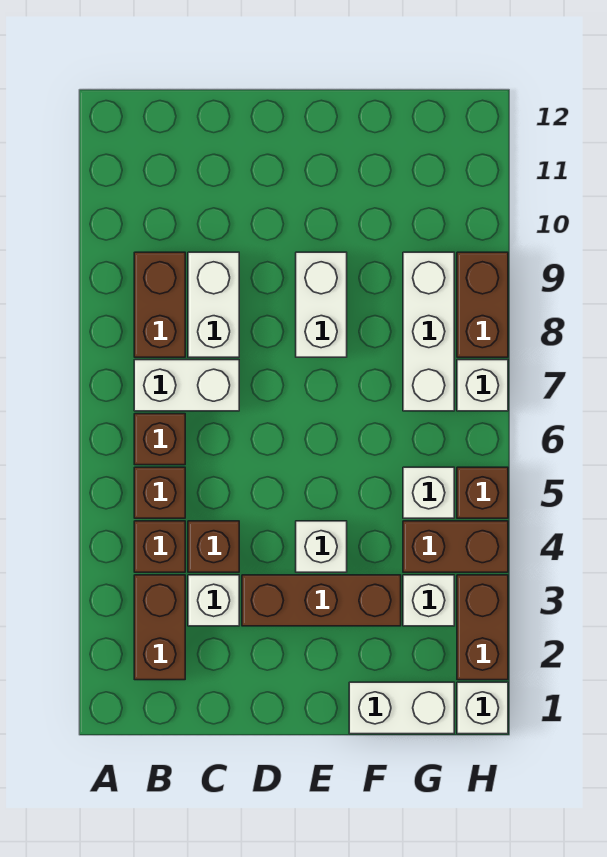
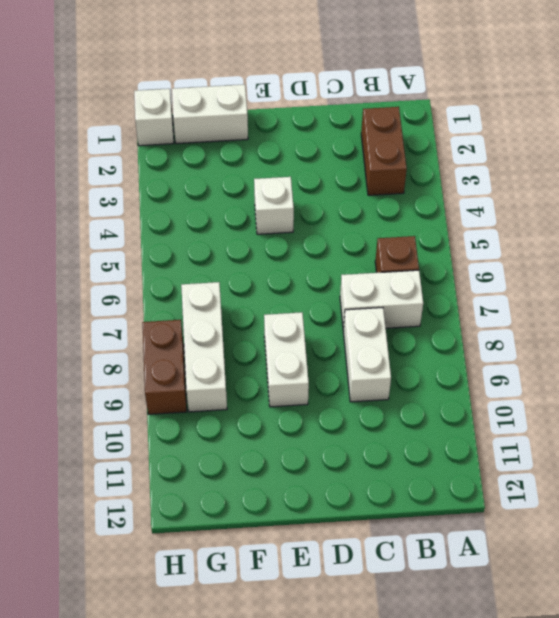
none -> brown brick B4 level 1
none -> brown brick B5 level 1
none -> brown brick B8:B9 level 1

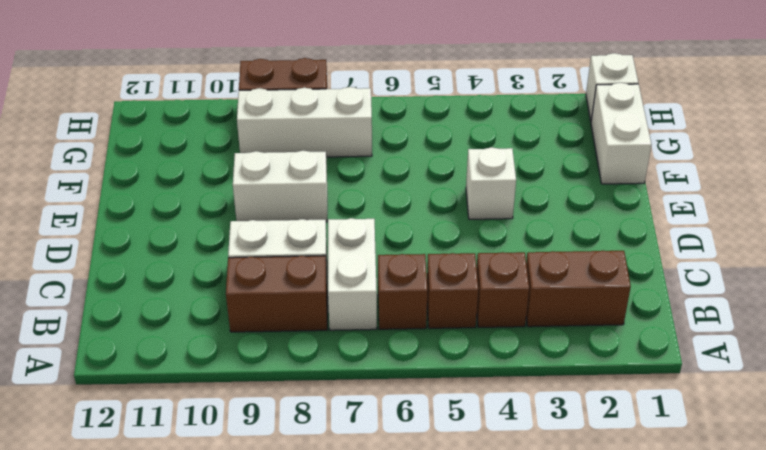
none -> white brick C3 level 1
none -> brown brick C4 level 1
none -> brown brick D3:F3 level 1

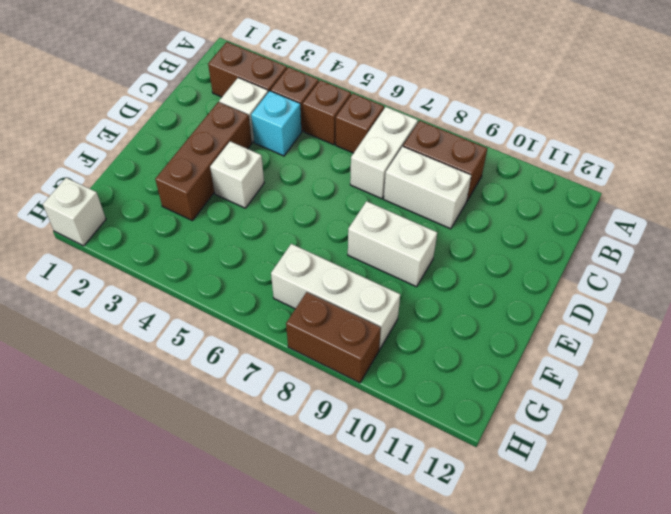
cyan brick C4 level 1 -> brown brick C4 level 1
none -> white brick F1:G1 level 1
none -> white brick G3 level 1
none -> brown brick G4:H4 level 1

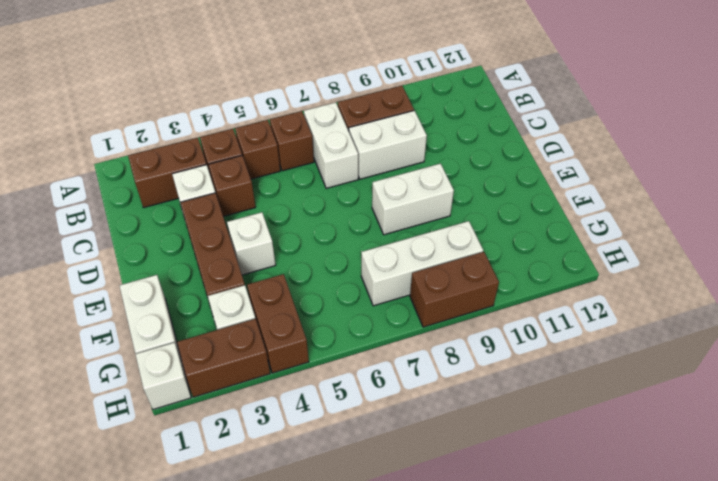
none -> white brick G5 level 1
none -> brown brick H5 level 1
none -> white brick H7 level 1

